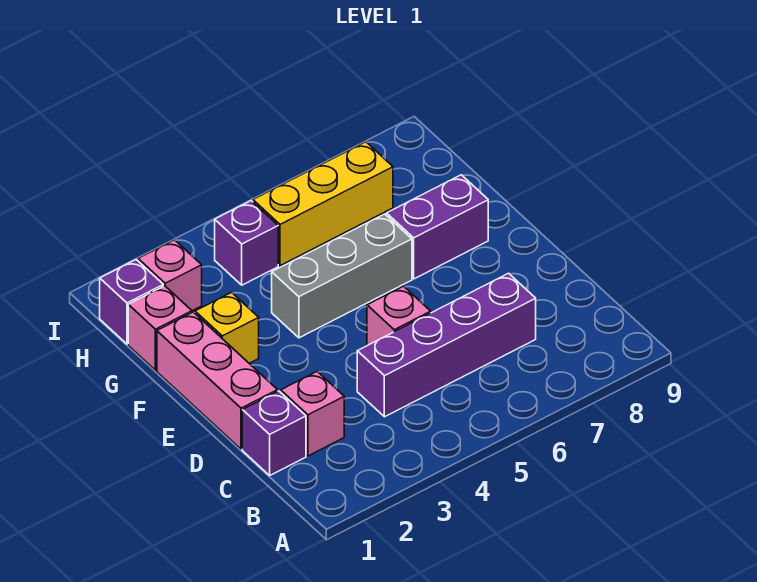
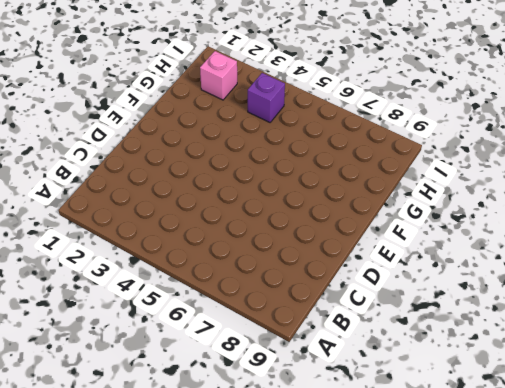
none -> purple brick C1 level 1
none -> pink brick C2 level 1
none -> purple brick C4:C7 level 1

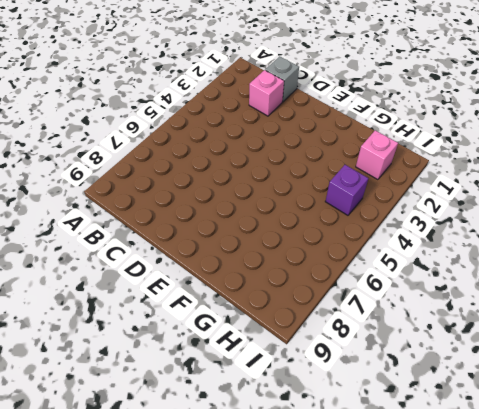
grey brick C1 level 1 -> purple brick C1 level 1
none -> purple brick C4:C7 level 1
none -> pink brick D1:F1 level 1
none -> pink brick D5 level 1

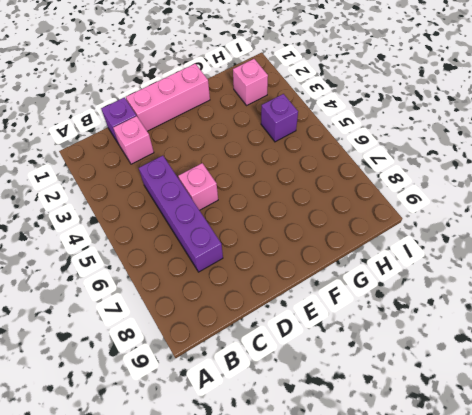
none -> yellow brick F2 level 1
none -> grey brick F4:F6 level 1
none -> purple brick F7:F8 level 1

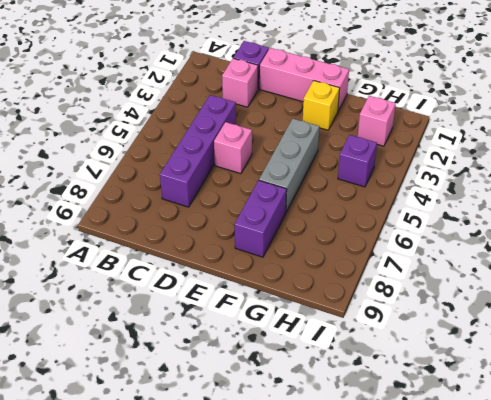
none -> pink brick G1 level 1
none -> purple brick H1 level 1
none -> yellow brick H5:H7 level 1

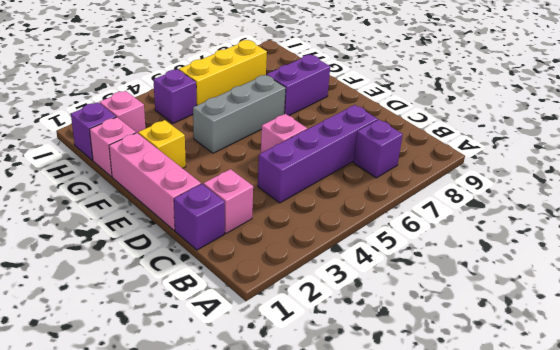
purple brick B7 level 1 -> none

